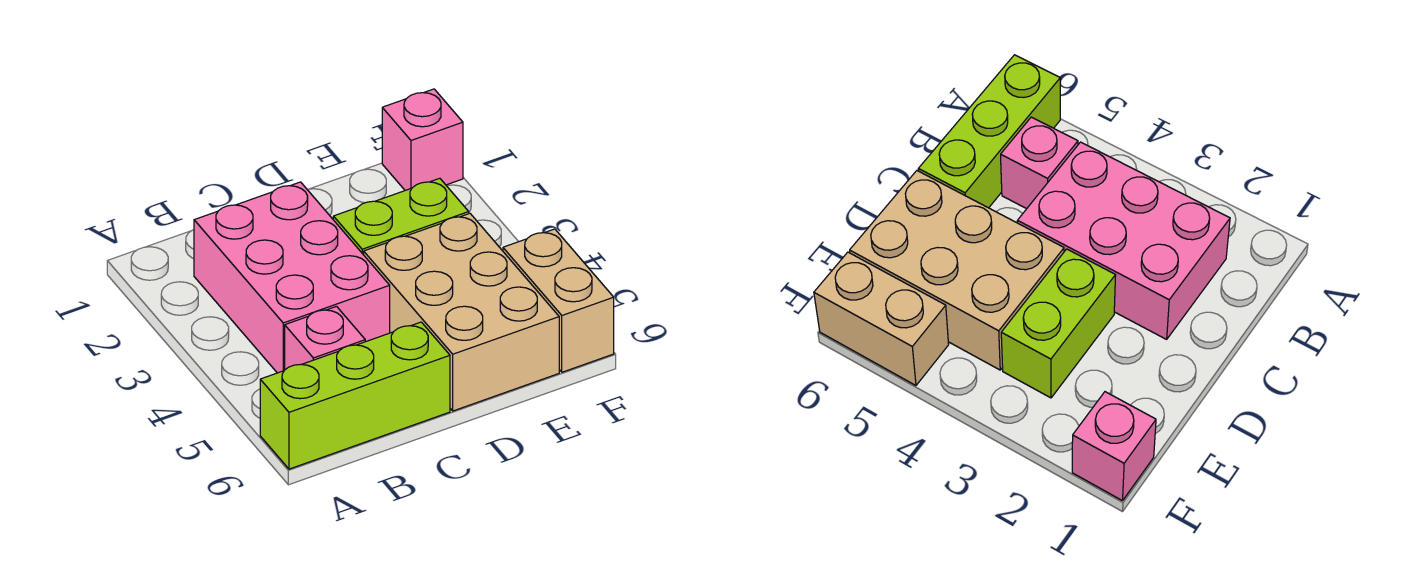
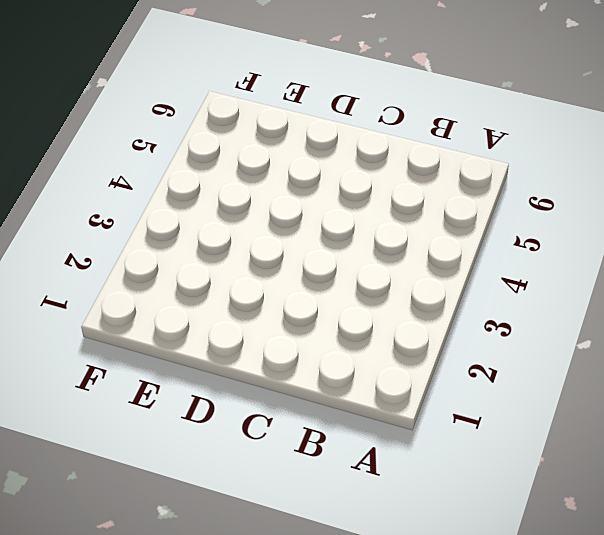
none -> lime brick A6:C6 level 1
none -> pink brick B2:C4 level 1

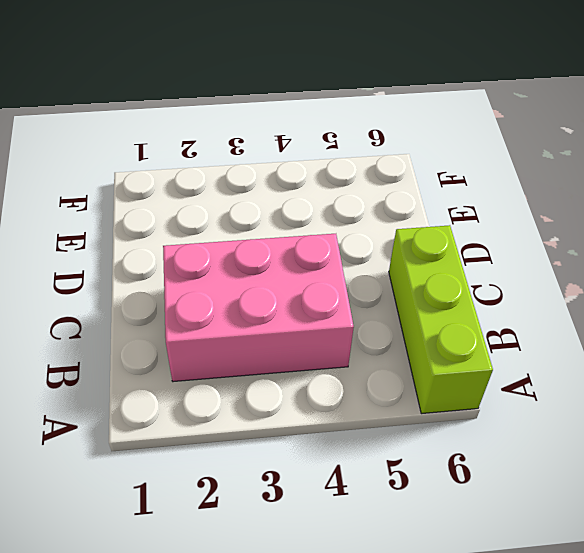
none -> pink brick B5 level 1
none -> lime brick D3:E3 level 1

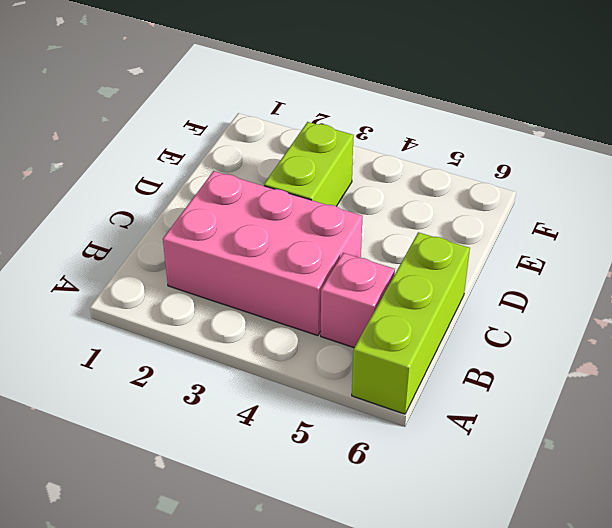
none -> tan brick D4:E6 level 1
none -> pink brick F1 level 1

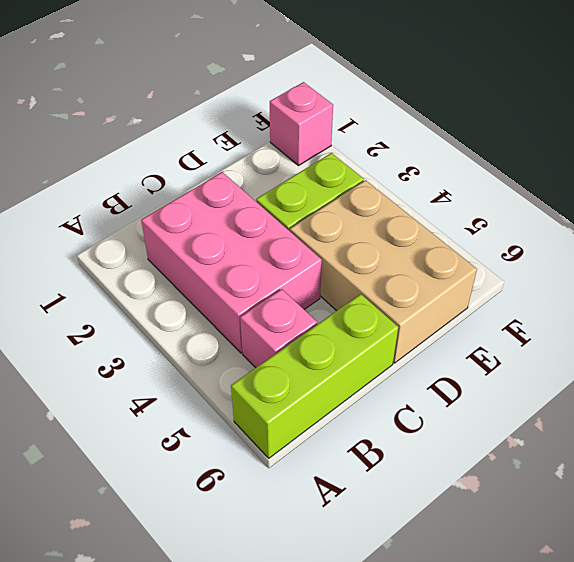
none -> tan brick F5:F6 level 1

